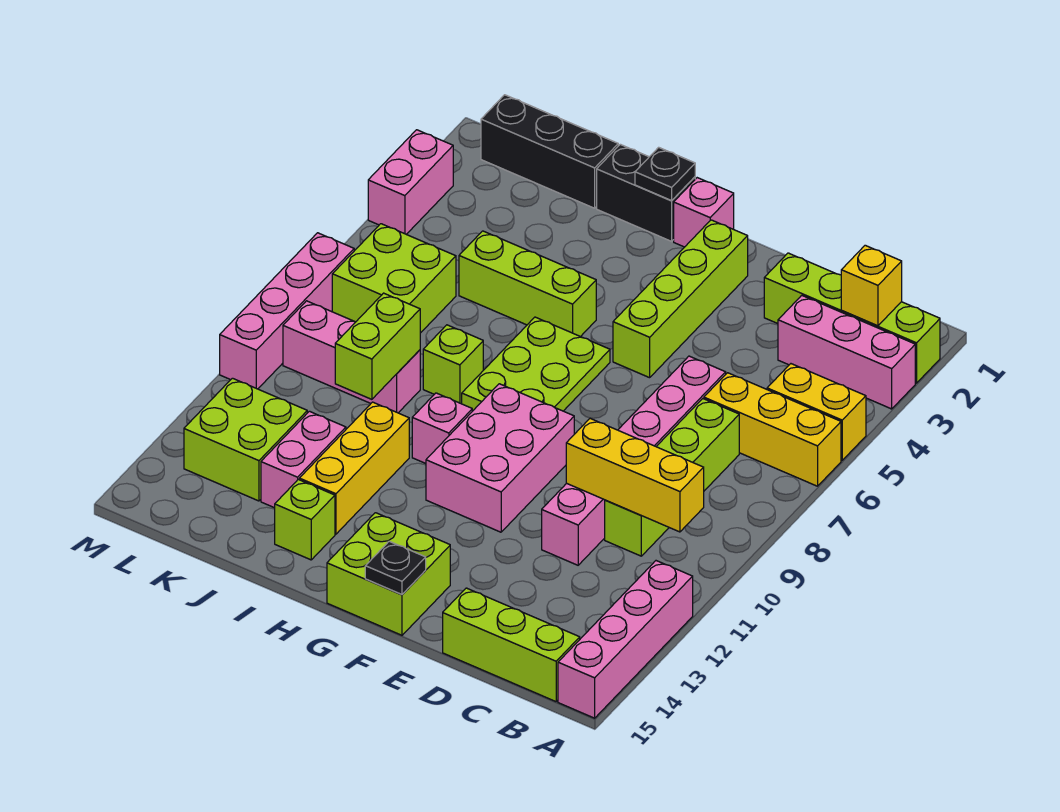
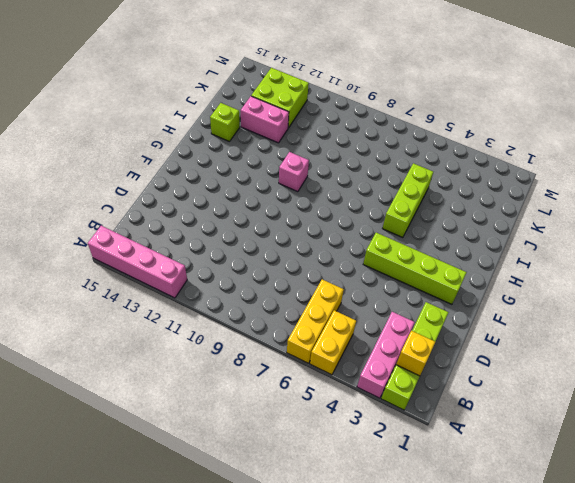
none -> lime brick B15:D15 level 1
none -> lime brick C7:C10 level 1
none -> pink brick D6:D11 level 1
none -> pink brick F9:G11 level 1

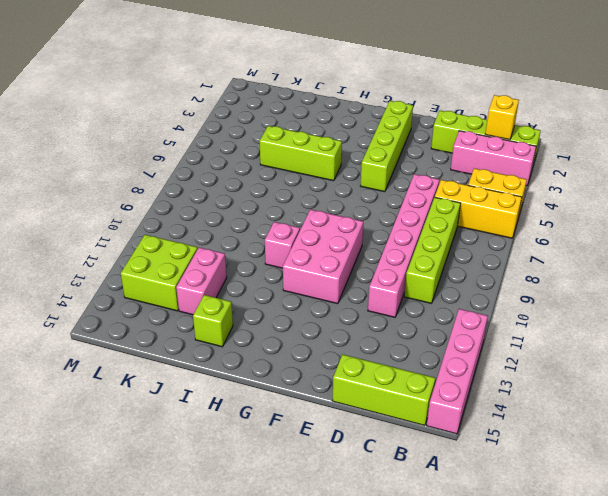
none -> lime brick F14:G15 level 1
none -> pink brick G1 level 1
none -> lime plate G6:H8 level 1
none -> black brick H1:I1 level 1

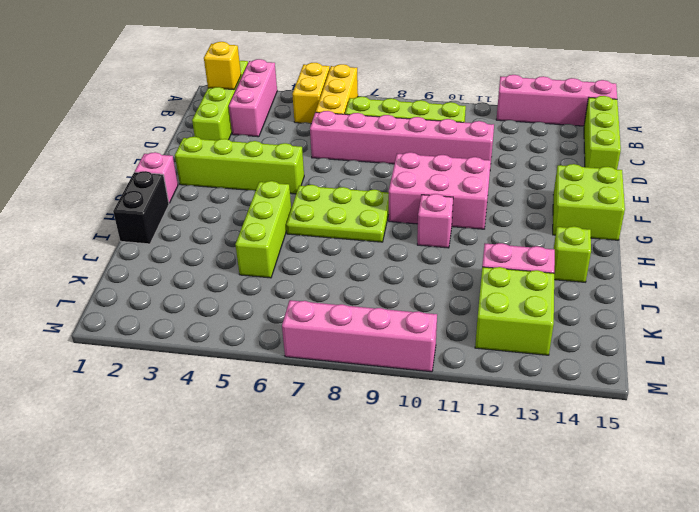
none -> lime brick I8 level 1
none -> yellow brick I11:I13 level 1
none -> black brick J1:L1 level 1
none -> pink brick J9:L9 level 1

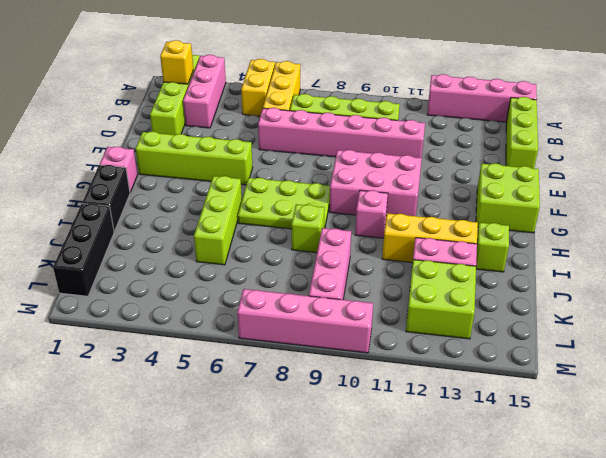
none -> lime brick K6:L7 level 1
none -> pink brick M3:M4 level 1
none -> yellow brick B10:D10 level 2
none -> black plate F15 level 2

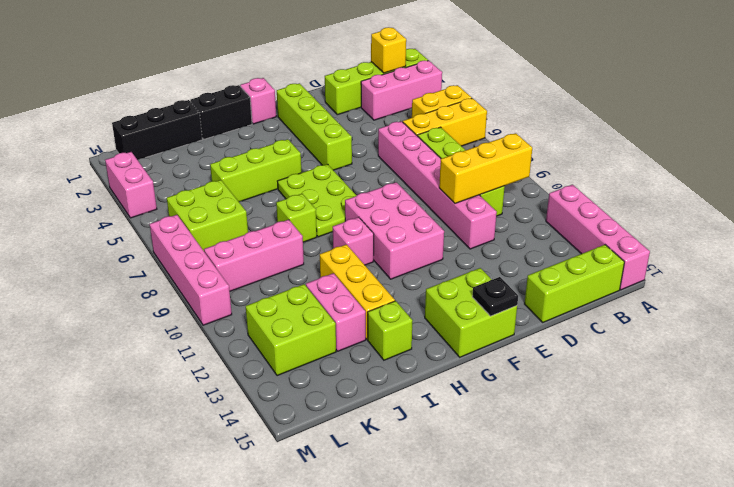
none -> black plate H1 level 2
none -> lime brick J9:J10 level 2

